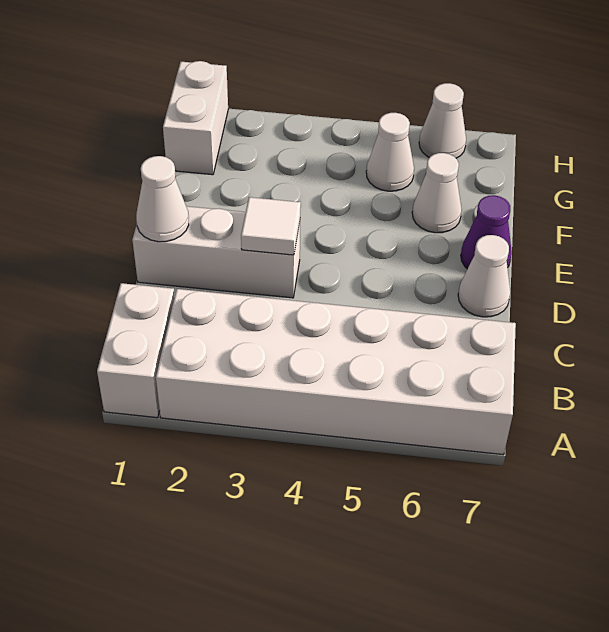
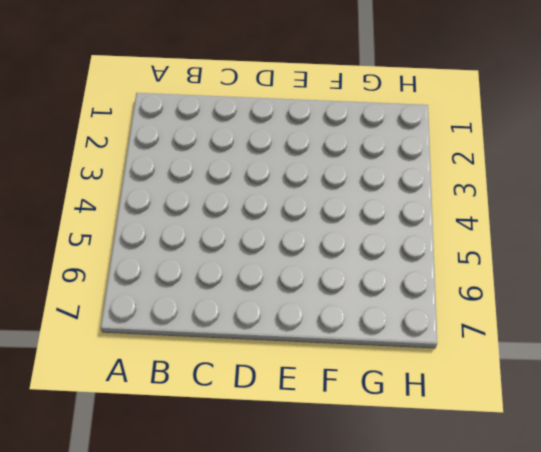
none -> white brick A1:B1 level 1
none -> white brick A2:B7 level 1

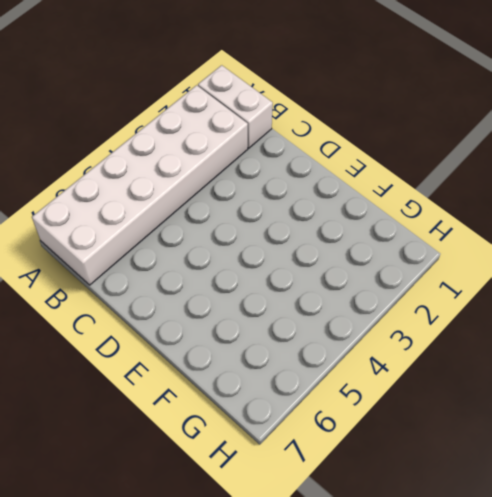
none -> white brick D1:D3 level 1
none -> white cone D7 level 1

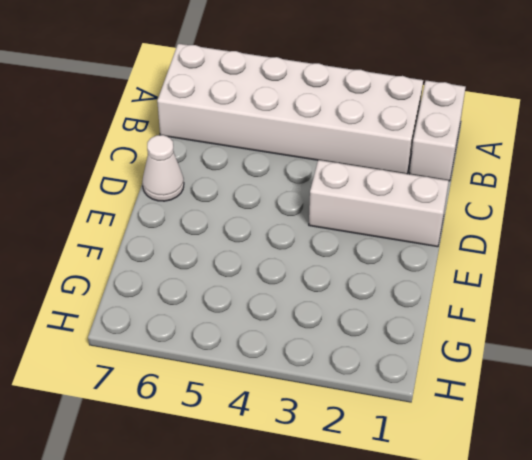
none -> purple cone E7 level 1
none -> white cone F6 level 1

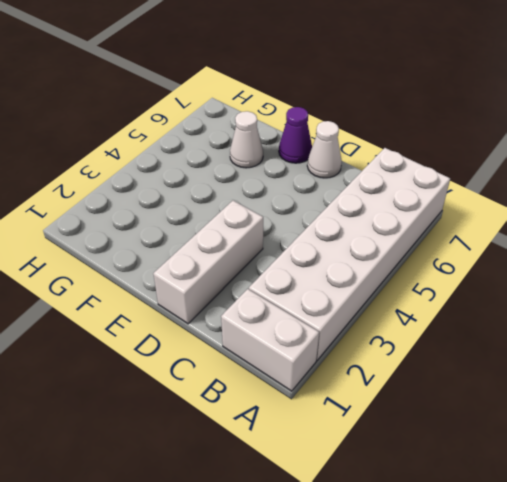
none -> white brick G1:H1 level 1
none -> white cone G5 level 1

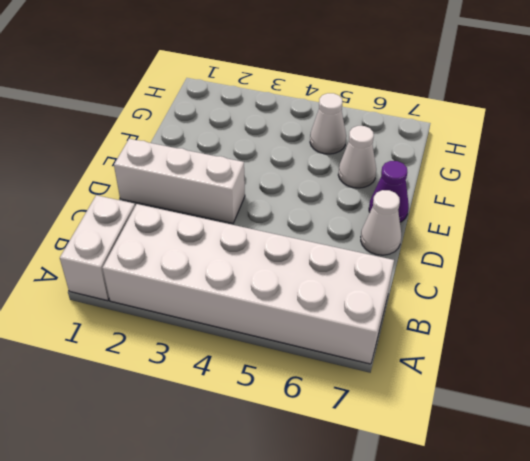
none -> white brick G1:H1 level 1
none -> white cone H6 level 1

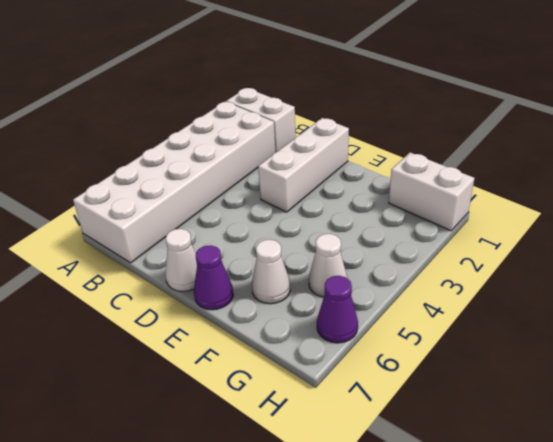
purple cone H6 level 1 -> white cone H6 level 1
none -> white cone D1 level 2
none -> white tile D3 level 2

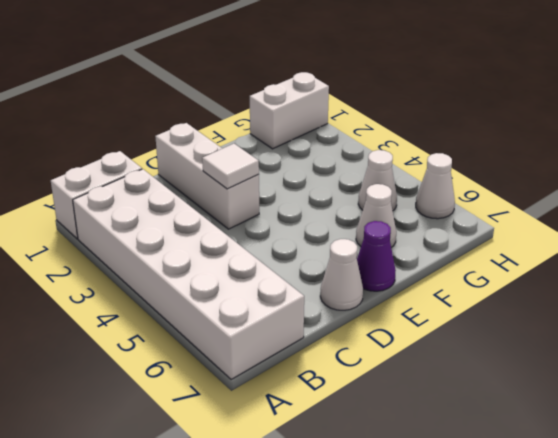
none -> white cone D1 level 2

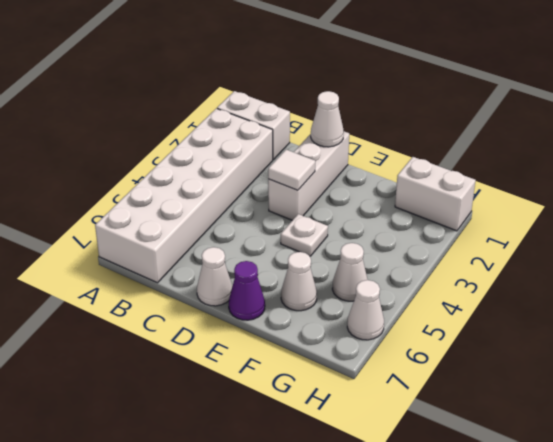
white plate E4 level 1 -> none

